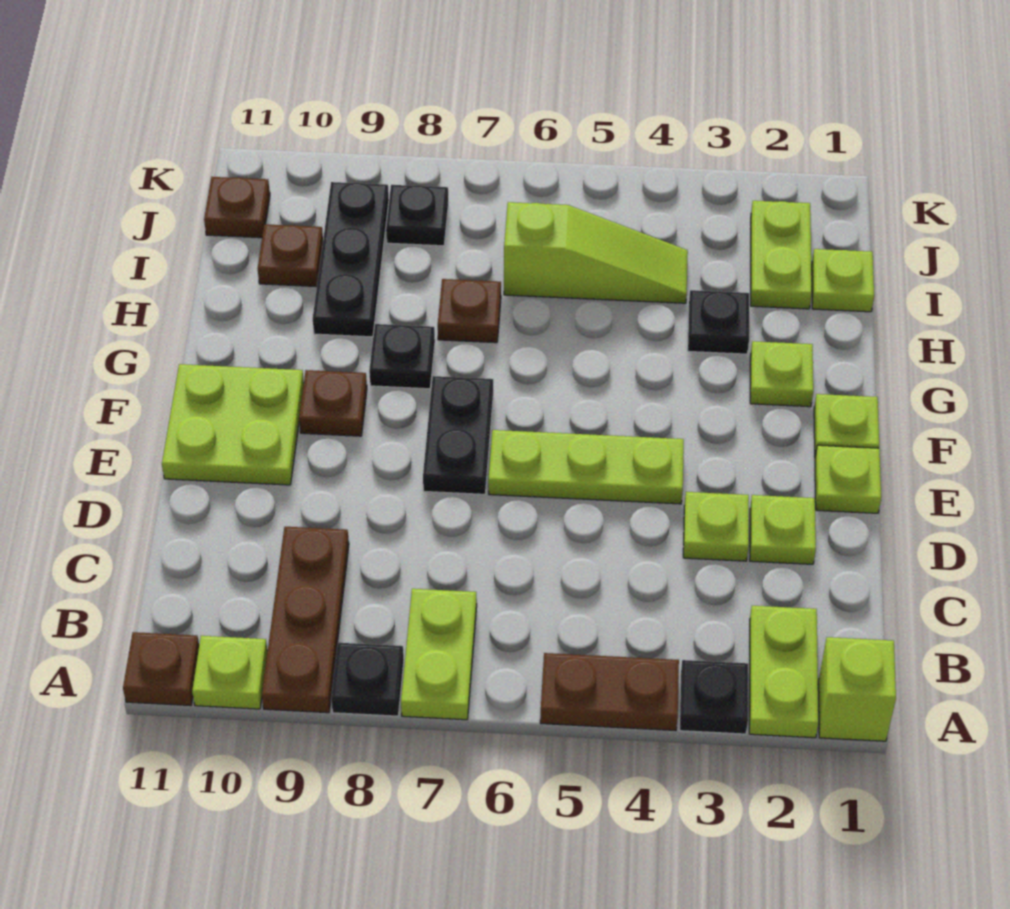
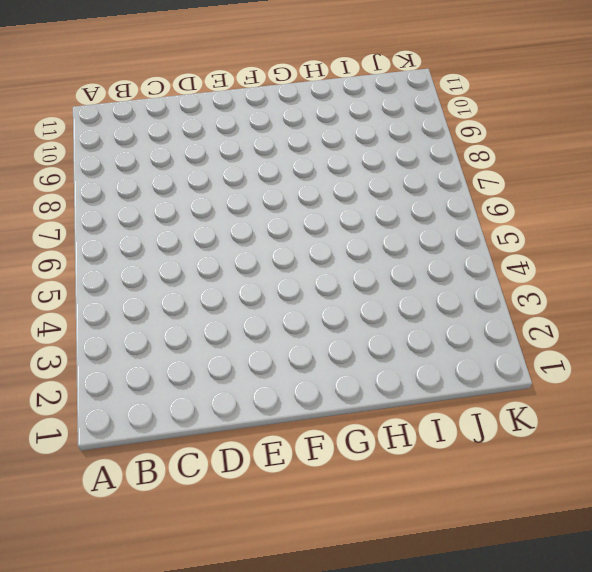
none -> lime brick A1 level 1
none -> lime plate A2:B2 level 1
none -> black plate A3 level 1

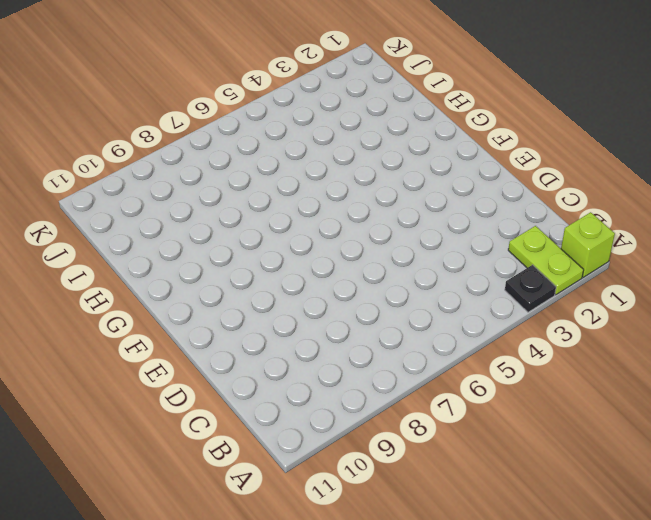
none -> brown plate A4:A5 level 1
none -> lime plate A7:B7 level 1
none -> black plate A8 level 1

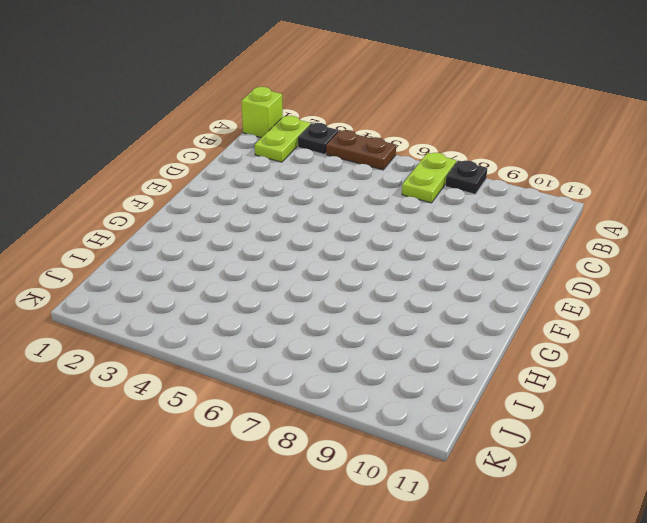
none -> brown plate A9:C9 level 1
none -> lime plate A10 level 1
none -> brown plate A11 level 1

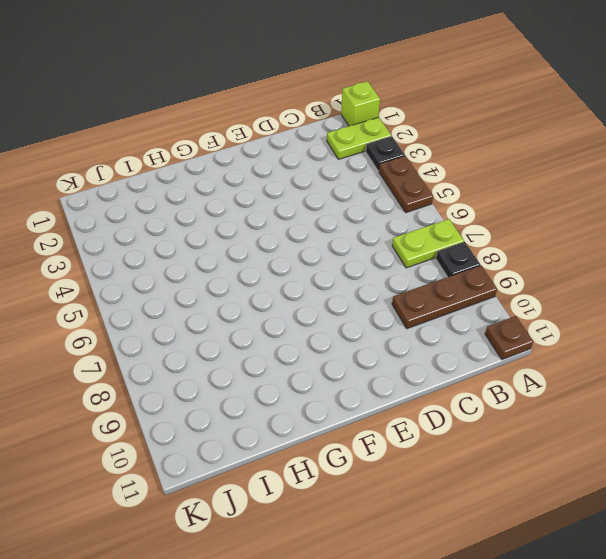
none -> lime plate A10 level 1
none -> lime plate D2 level 1
none -> lime plate D3 level 1

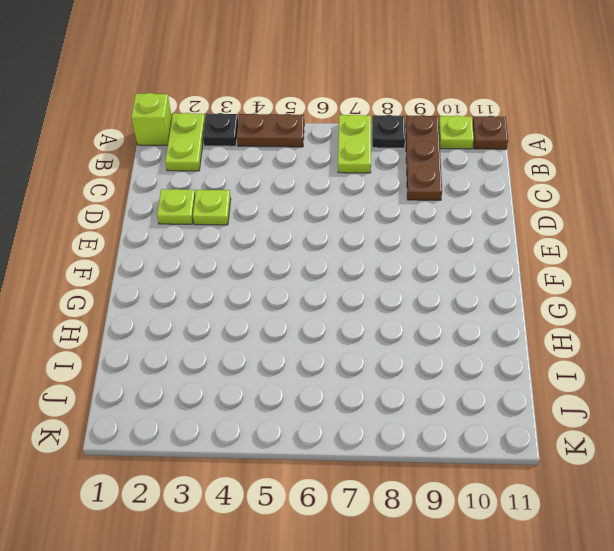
none -> lime plate E1 level 1
none -> lime plate E4:E6 level 1
none -> black plate E7:F7 level 1

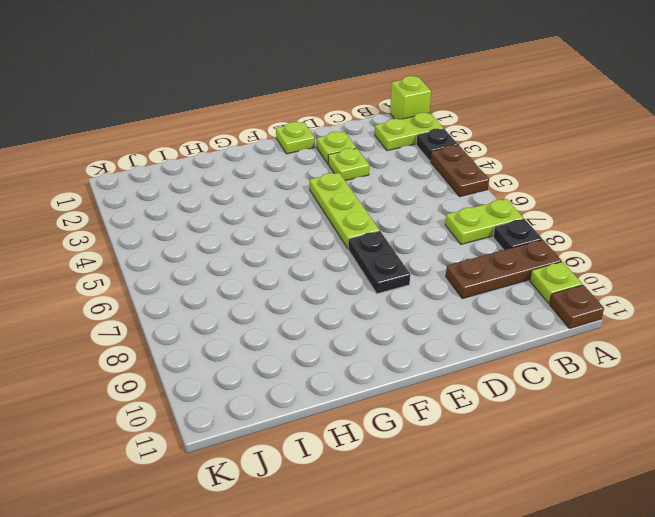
black plate E7:E8 level 1 -> black plate E7:F7 level 1
none -> lime plate E10:F11 level 1
none -> lime plate F1 level 1
none -> brown plate F9 level 1

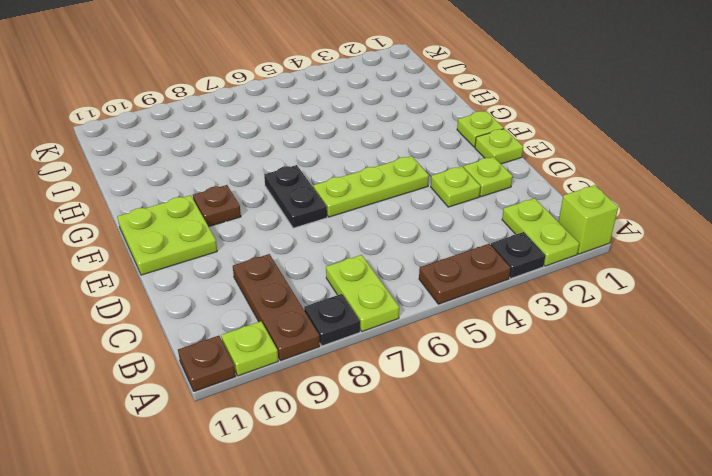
none -> lime plate G2 level 1
none -> black plate G8 level 1
none -> black plate H3 level 1

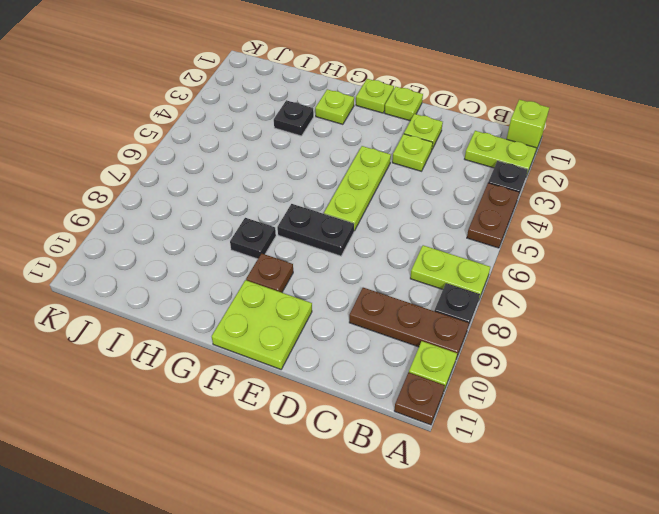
none -> brown plate H7 level 1
none -> black plate H9:J9 level 1
none -> lime plate I1 level 1

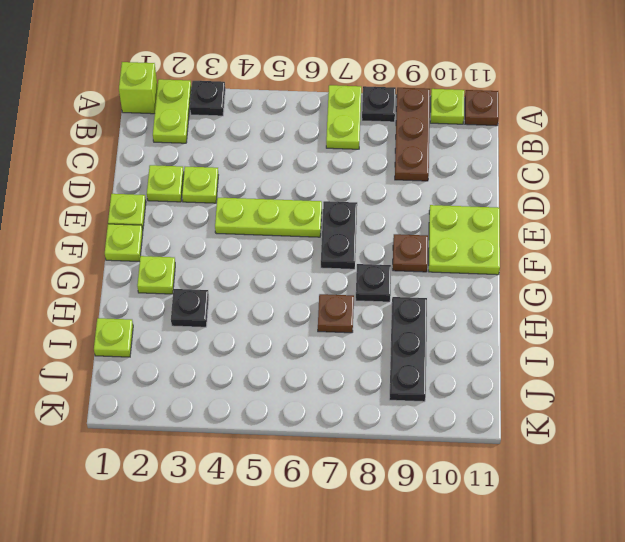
none -> brown plate A4:A5 level 1
none -> lime plate I2:J2 level 1
none -> lime slope I4:I6 level 1 top 6

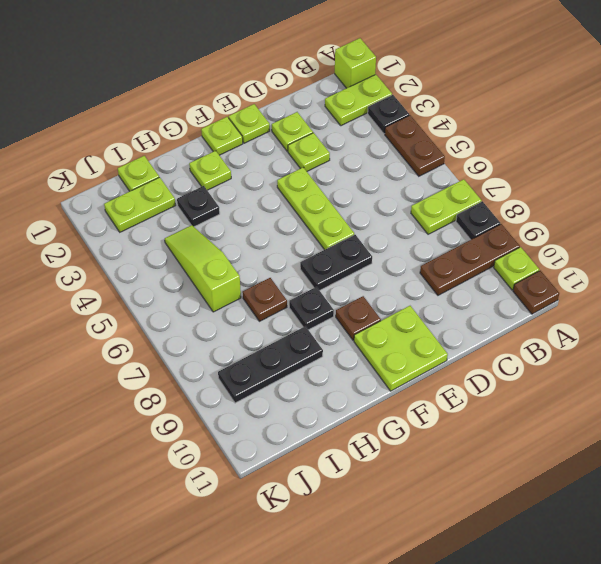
none -> brown plate I10 level 1
none -> black plate J8 level 1
none -> brown plate J11 level 1

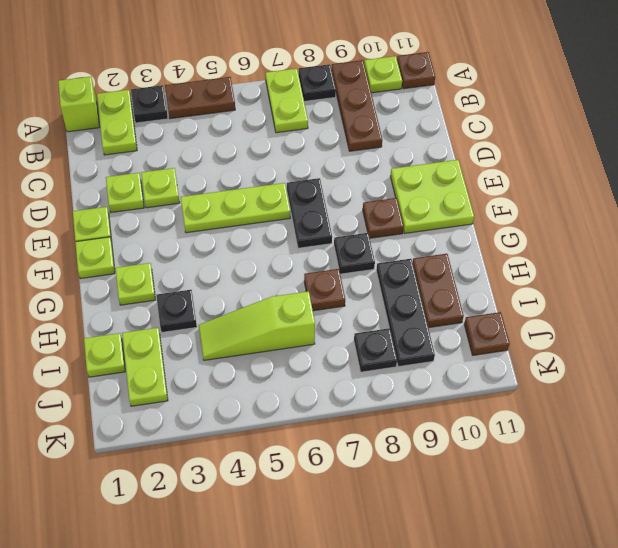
brown plate H10:I10 level 1 -> brown plate I10 level 1

